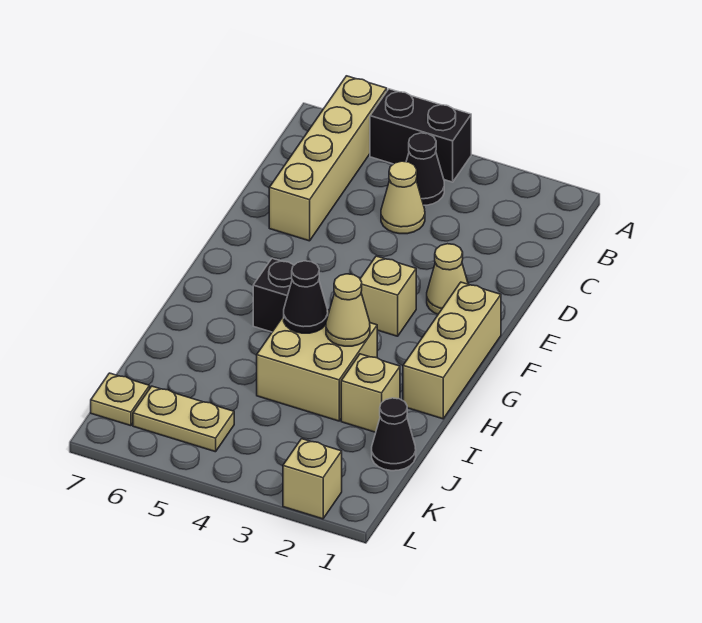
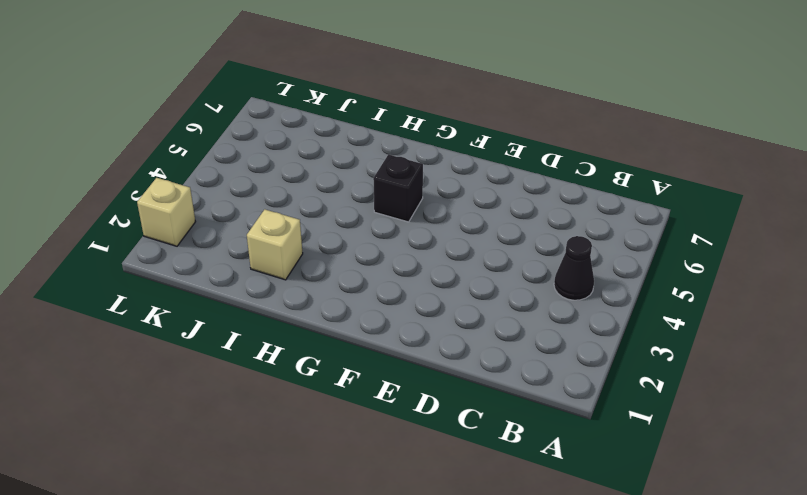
none -> black brick A4:A5 level 1
none -> tan brick A6:D6 level 1
none -> tan cone C4 level 1

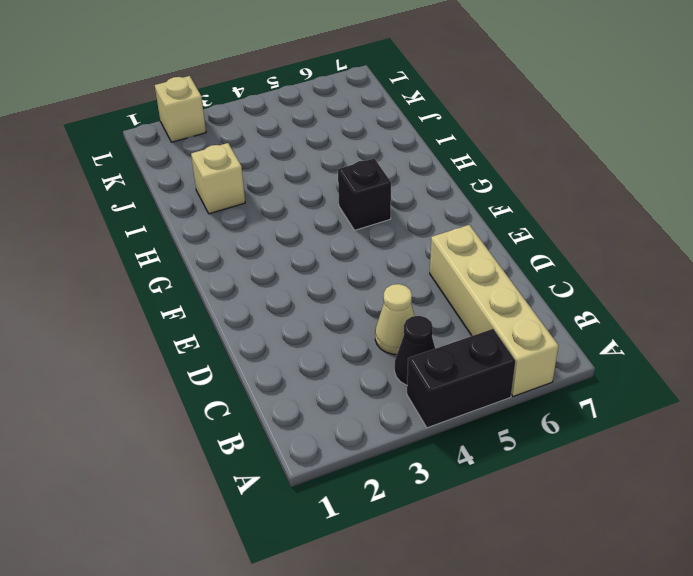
none -> tan cone E2 level 1
none -> tan brick F1:H1 level 1
none -> tan brick F3 level 1

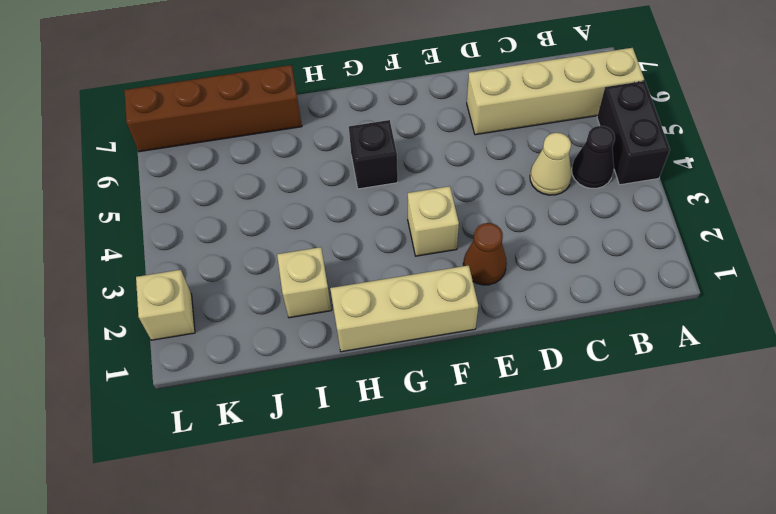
brown cone E2 level 1 -> tan cone E2 level 1
brown brick I7:L7 level 1 -> tan plate K7 level 1
none -> tan brick H3:I4 level 1
none -> black cone J1 level 1
none -> tan plate K5:K6 level 1

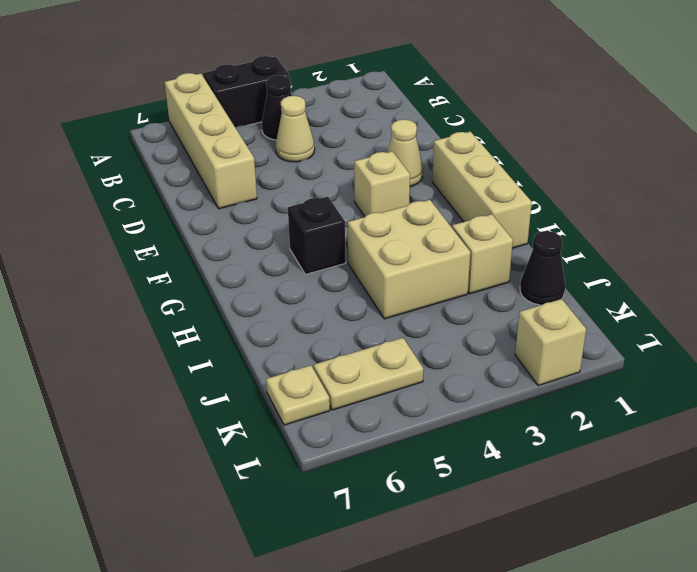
none -> tan cone H3 level 2
none -> black cone H4 level 2

